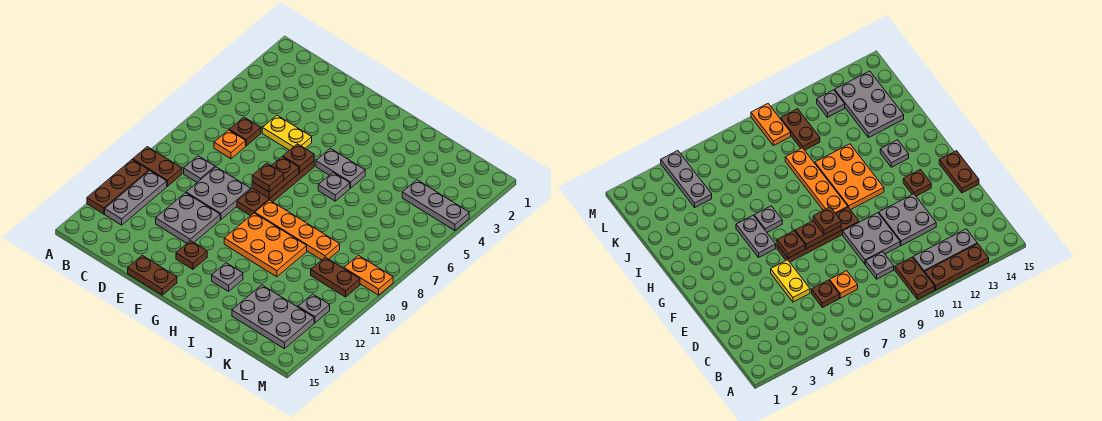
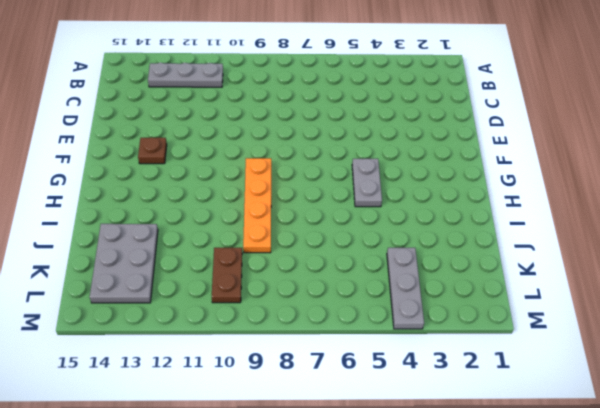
none -> brown plate A10:B10 level 1
none -> brown plate A11:A13 level 1
none -> brown plate C6 level 1

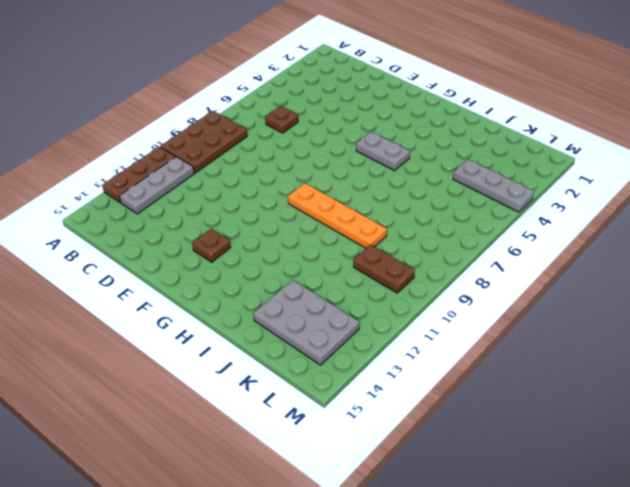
brown plate A8:B10 level 1 -> brown plate A10:B10 level 1
none -> orange plate C7 level 1
none -> grey plate C9 level 1
none -> yellow plate D5:E5 level 1

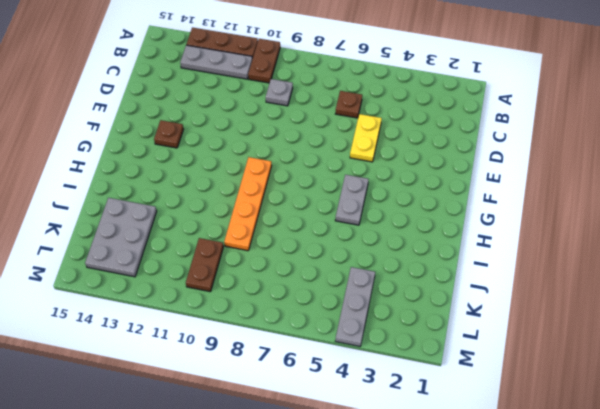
none -> orange plate C7 level 1
none -> grey plate D9:E10 level 1
none -> grey plate D11:E12 level 1

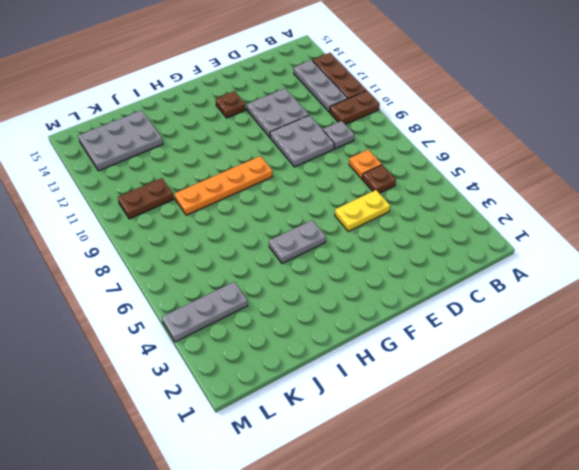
none -> brown plate E15:F15 level 1
none -> brown plate F6:F9 level 1
none -> orange plate G10:I11 level 1

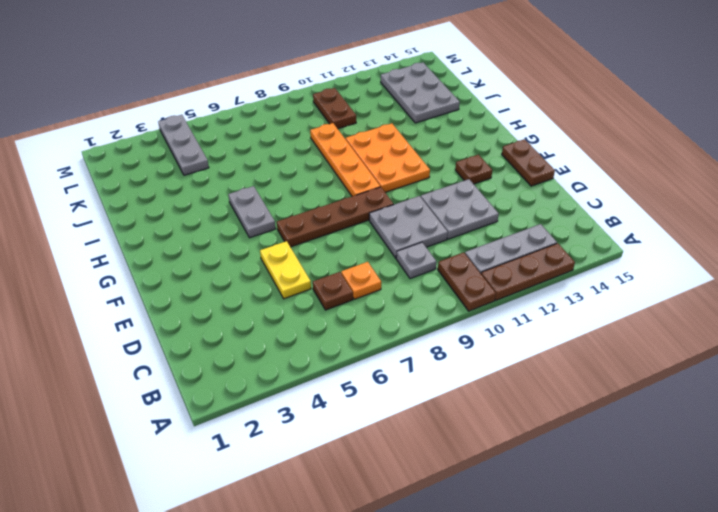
none -> grey plate H6 level 1
none -> grey plate H13 level 1
none -> orange plate L9:M9 level 1

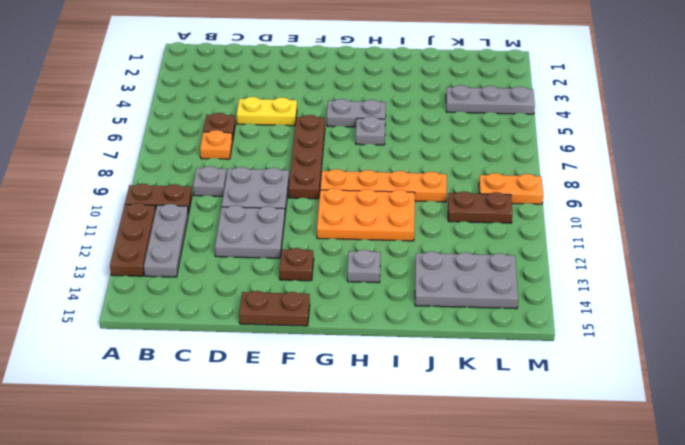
none -> grey plate L12 level 1
none -> brown plate F6 level 2
none -> brown plate F7:F8 level 2

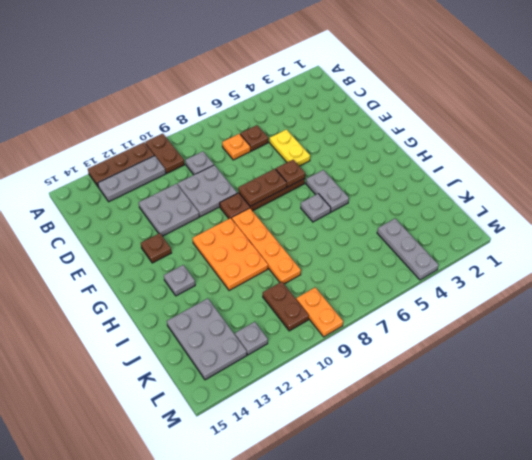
none -> brown plate E15:F15 level 1
none -> brown plate F8 level 3

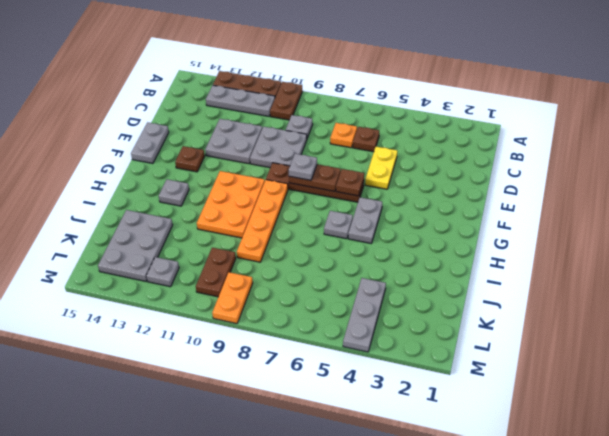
grey plate E15:F15 level 1 -> brown plate E15:F15 level 1
grey plate F8 level 3 -> brown plate F8 level 3

